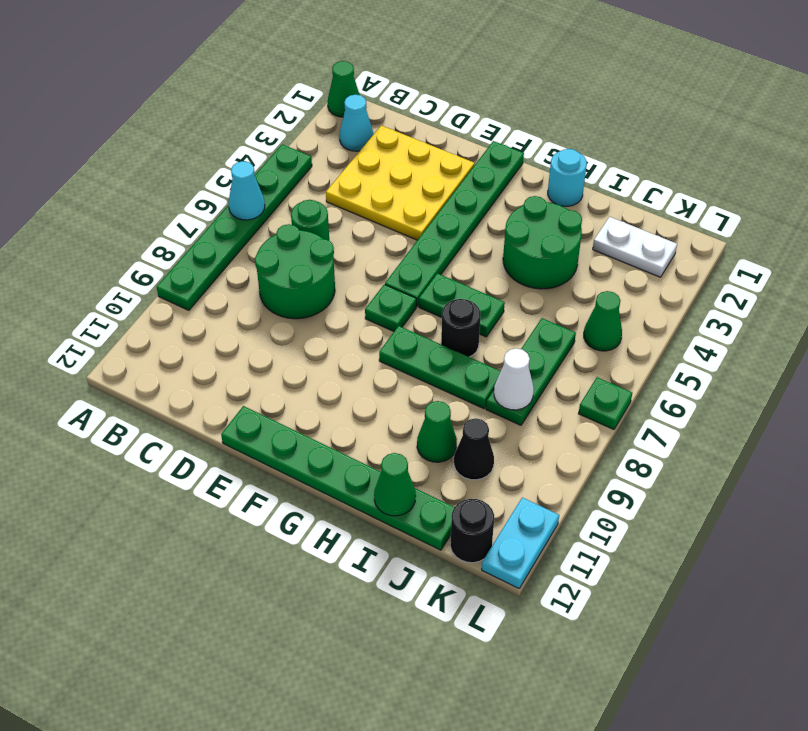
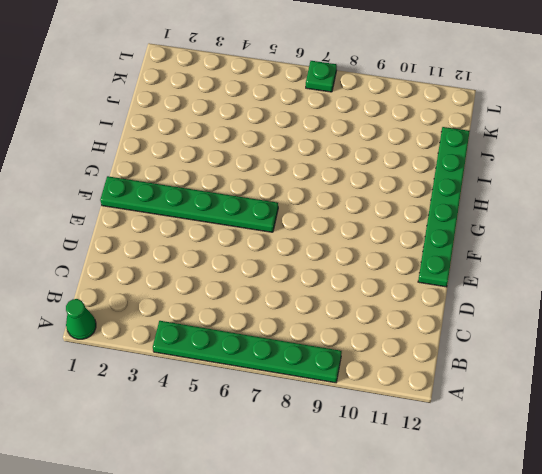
none -> cyan cone B2 level 1
none -> yellow plate C2:E4 level 1
none -> green round brick C6 level 1

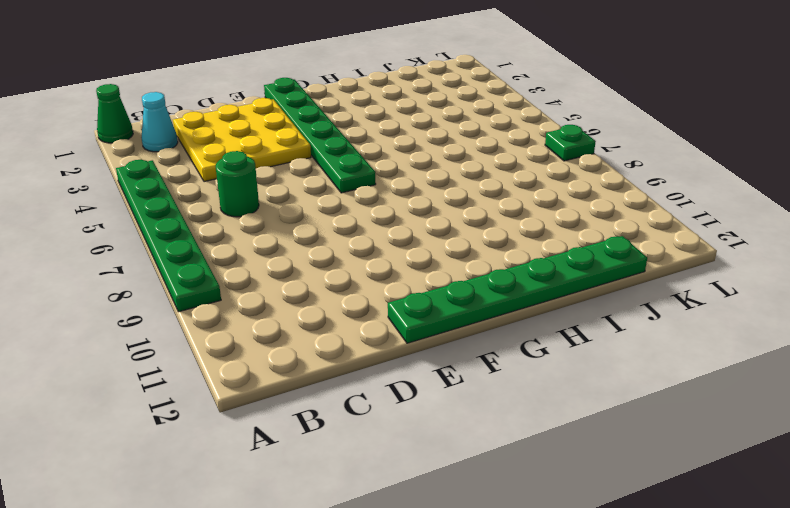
none -> green round brick C7:D8 level 1
none -> green plate F7 level 1
none -> green plate G6:H6 level 1

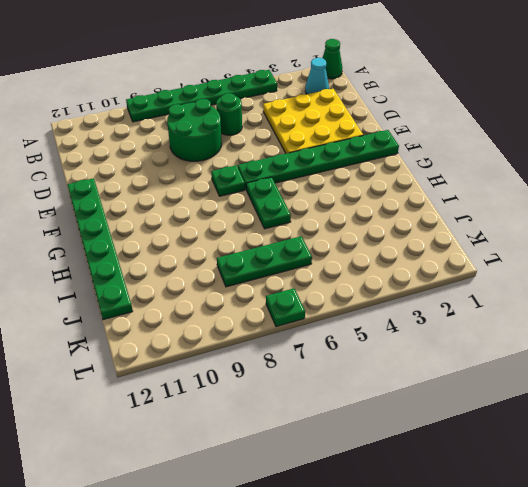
none -> green plate G8:I8 level 1
none -> cyan round brick H1 level 1
none -> green round brick H3:I4 level 1

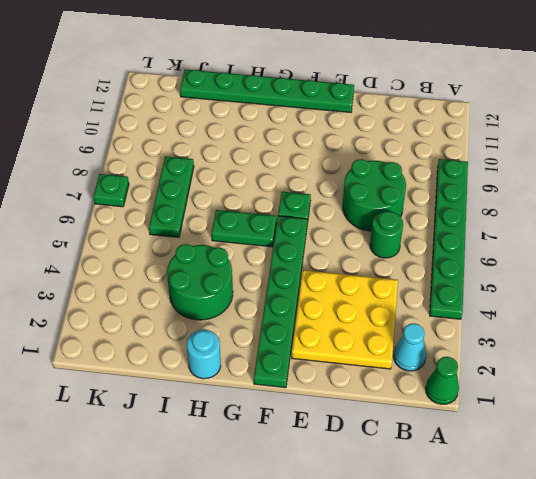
none -> green plate G8:I8 level 1
none -> black round brick H7 level 1
none -> green cone I10 level 1

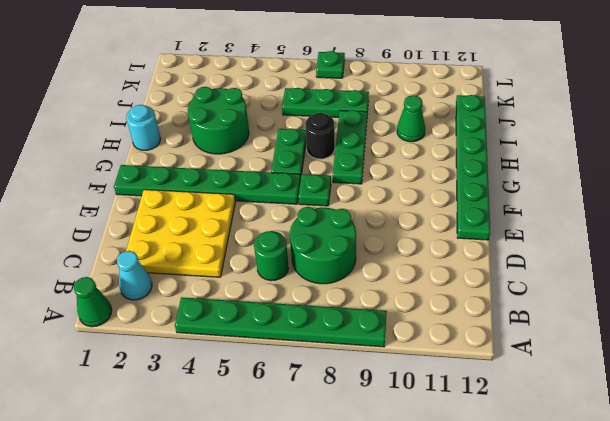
none -> white plate J2:K2 level 1
none -> black cone J10 level 1
none -> green cone K5 level 1

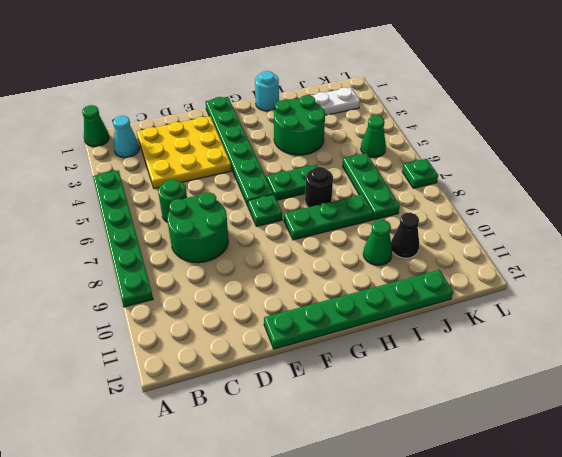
none -> black round brick K12 level 1
none -> cyan plate L11:L12 level 1
none -> cyan cone A6 level 2

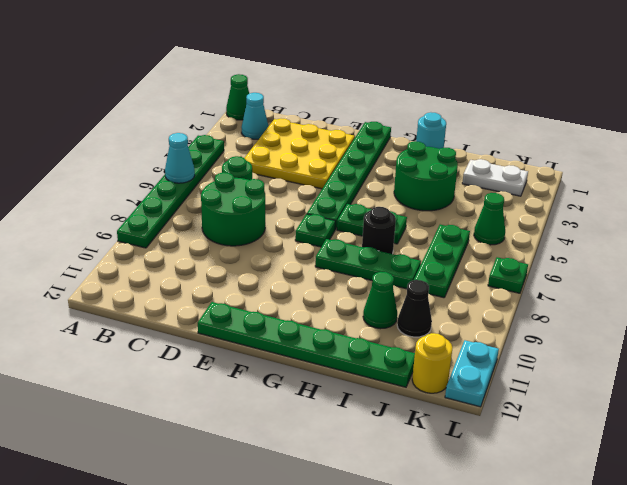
yellow round brick K12 level 1 -> black round brick K12 level 1
none -> green cone I12 level 2
none -> white cone J8 level 2

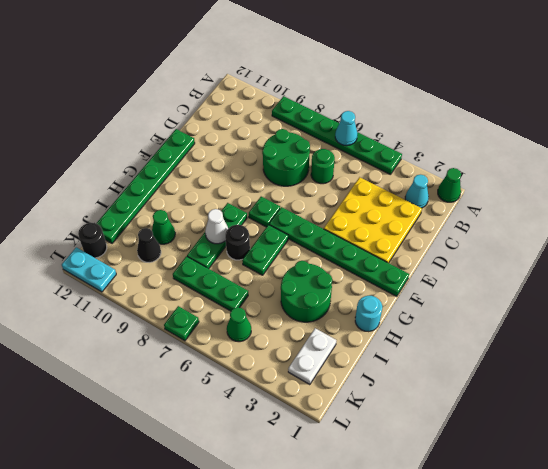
white cone H8 level 2 -> white cone J8 level 2
none -> green cone I12 level 2

